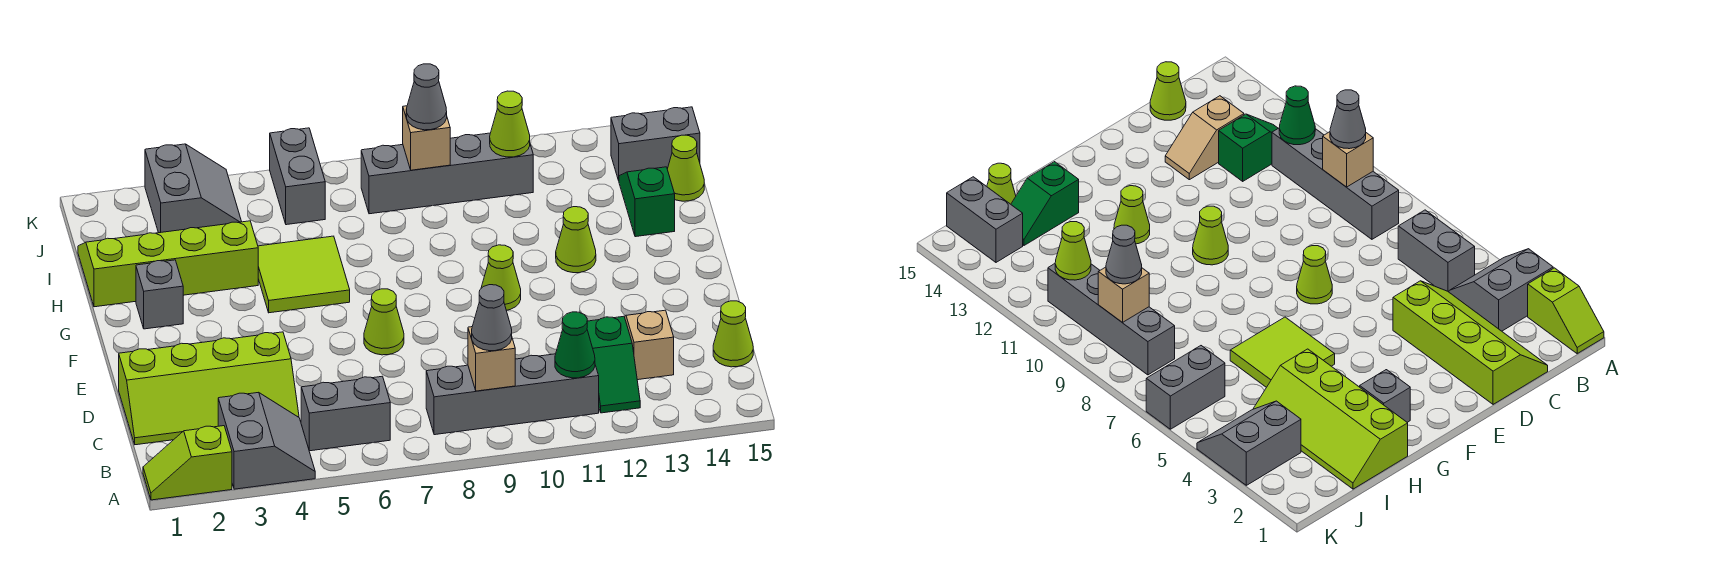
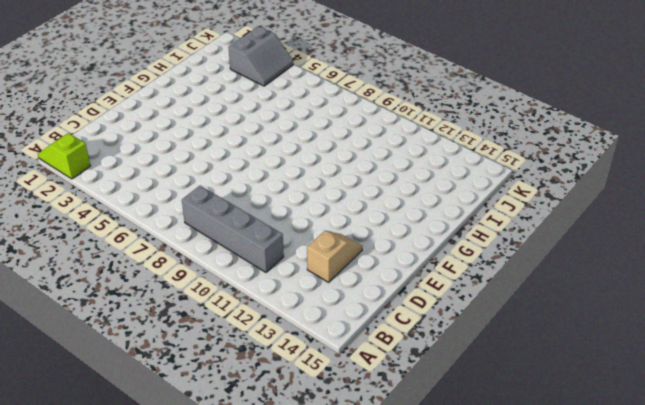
none -> grey slope A3:B4 level 1 top 3
none -> grey brick B5:B6 level 1
none -> green slope B12:C12 level 1 top C

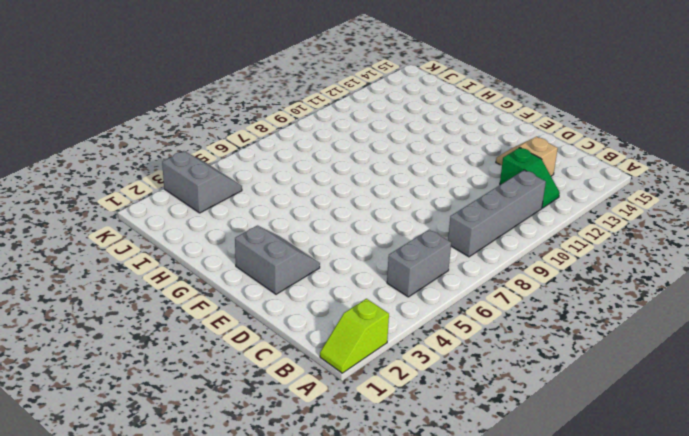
grey slope E2:F3 level 1 top 2 -> grey slope A3:B4 level 1 top 3
none -> lime slope C1:D4 level 1 top D
none -> lime cone C15 level 1
none -> lime cone E7 level 1

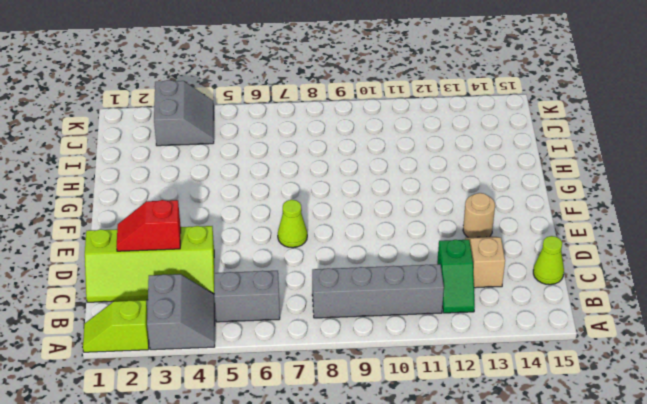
red slope D2:D3 level 2 top 3 -> none
tan round brick E13 level 1 -> none
none -> lime cone F10 level 1
none -> grey brick G2 level 1
none -> lime tile G5:H6 level 1

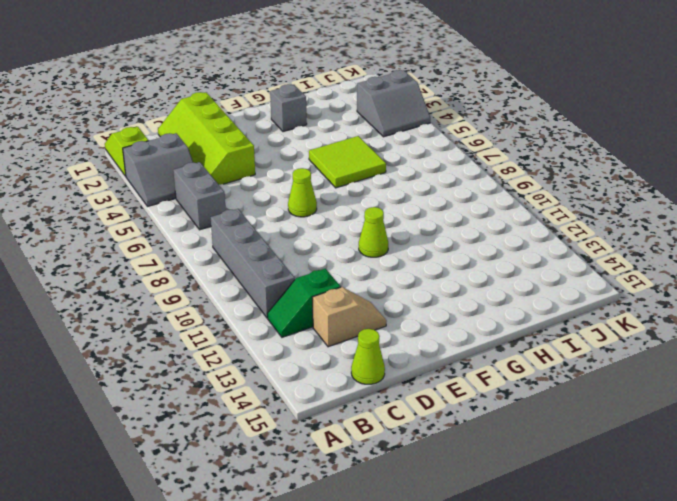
none -> lime cone G12 level 1
none -> lime slope H1:I4 level 1 top H
none -> green slope H14:I14 level 1 top H

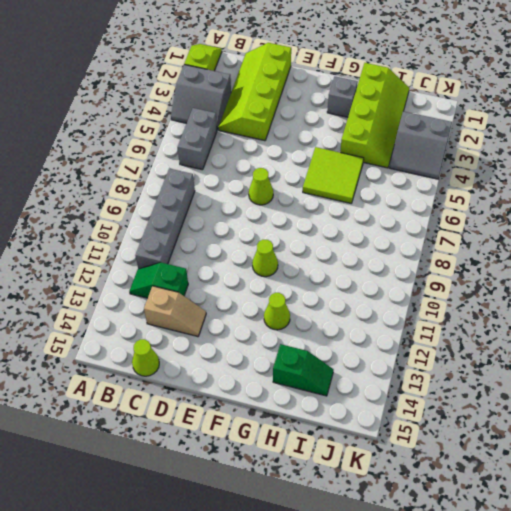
none -> lime cone I15 level 1
none -> grey brick J6:K6 level 1
none -> grey brick J8:J11 level 1

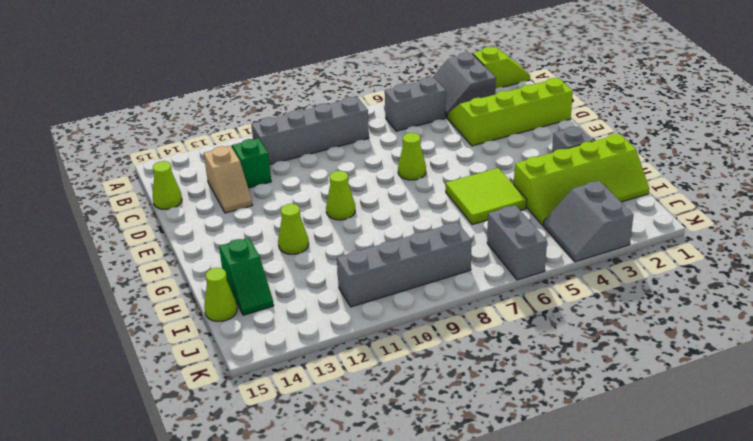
none -> grey brick J14:J15 level 1
none -> tan brick B9 level 2
none -> green cone B11 level 2

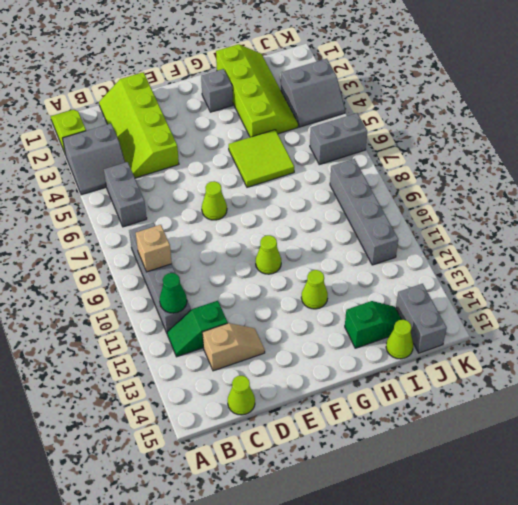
none -> tan brick J9 level 2
none -> lime cone J11 level 2
none -> grey cone B9 level 3

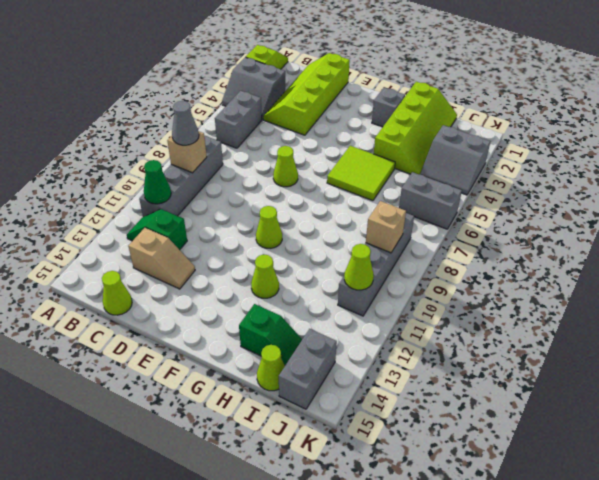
none -> grey cone J9 level 3

